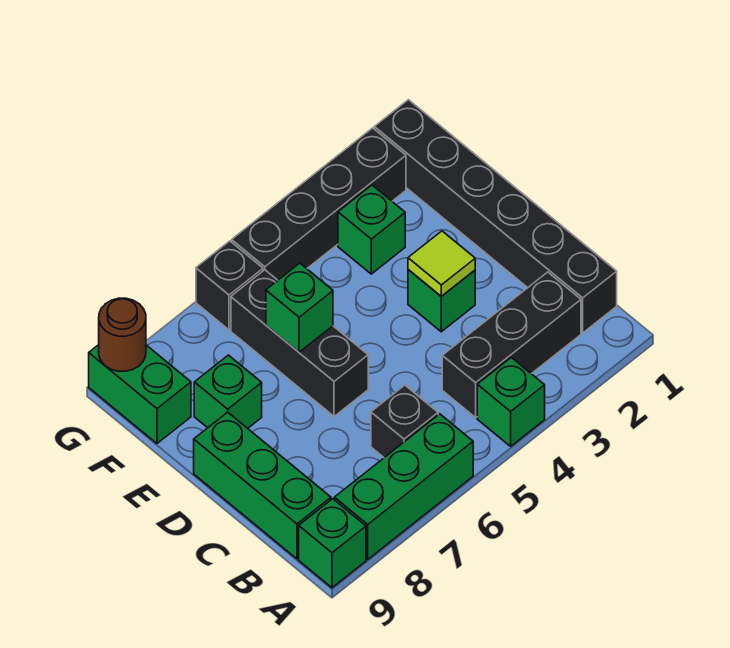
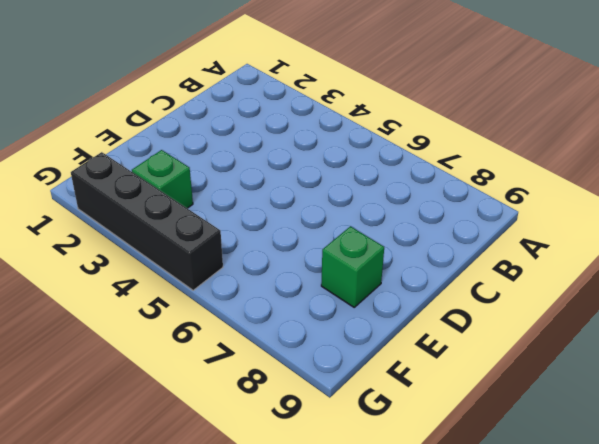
none -> green brick A4 level 1
none -> green brick A6:A8 level 1
none -> green brick A9 level 1

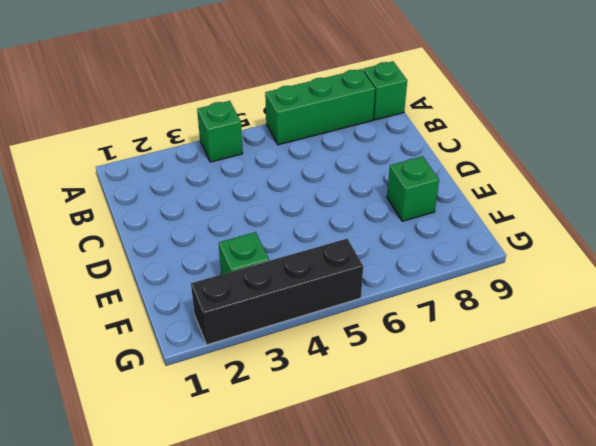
none -> black brick B1:G1 level 1
none -> black brick B2:B4 level 1
none -> black brick B6 level 1

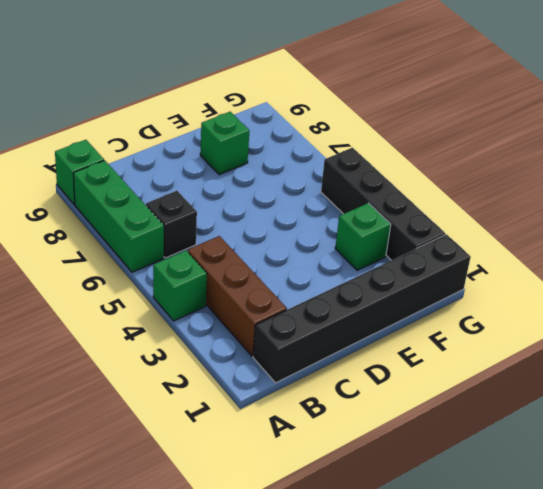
brown brick B2:B4 level 1 -> black brick B2:B4 level 1
none -> green brick B9:D9 level 1
none -> green brick D3 level 1
none -> black brick D6:F6 level 1

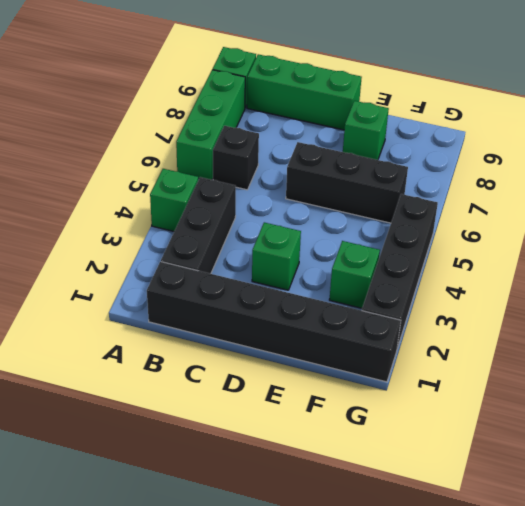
none -> green brick F9:G9 level 1
none -> black brick G6 level 1
none -> lime tile D3 level 2

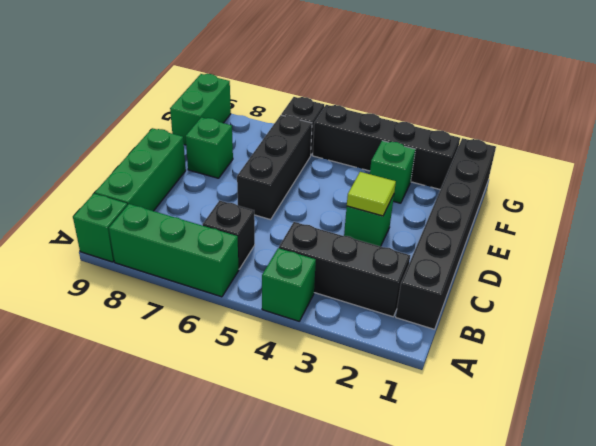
none -> green brick E6 level 2
none -> brown round brick G9 level 2

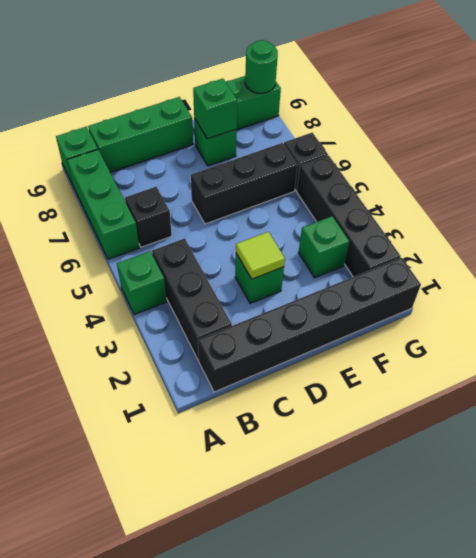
green brick E8 level 2 -> green brick E6 level 2
green round brick G9 level 2 -> brown round brick G9 level 2

